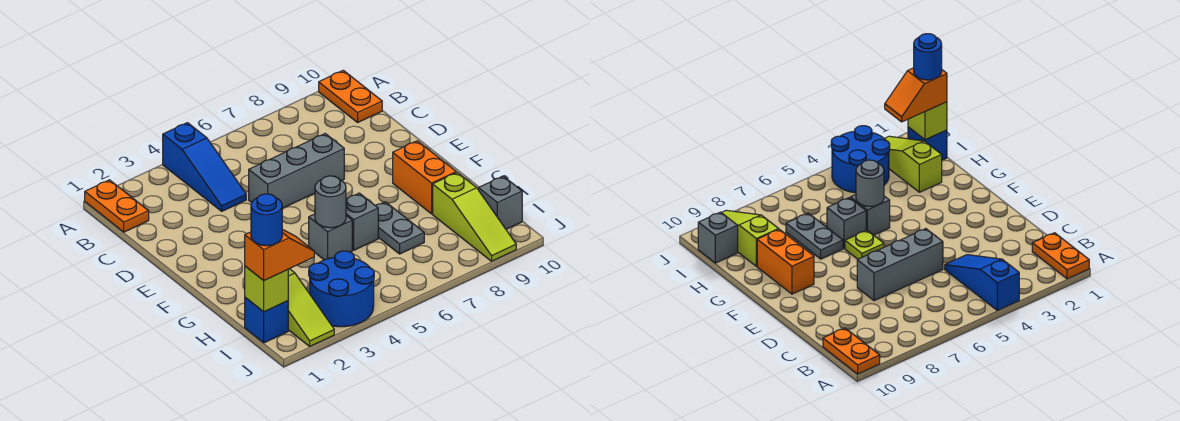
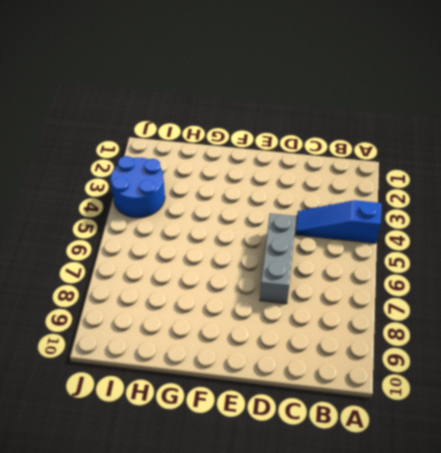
none -> orange plate A1:B1 level 1
none -> orange plate A10:B10 level 1
none -> lime plate F6 level 1

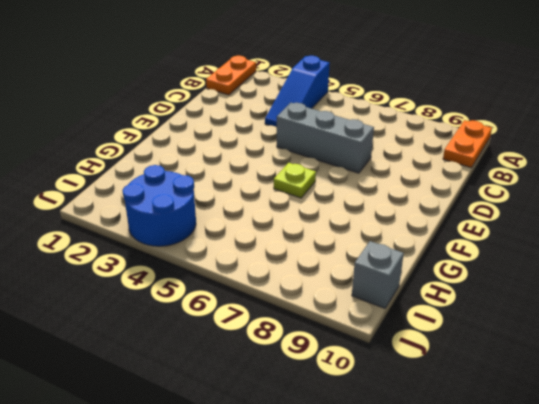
none -> orange brick F9:G9 level 1
none -> grey brick G5 level 1
none -> grey brick G6 level 1

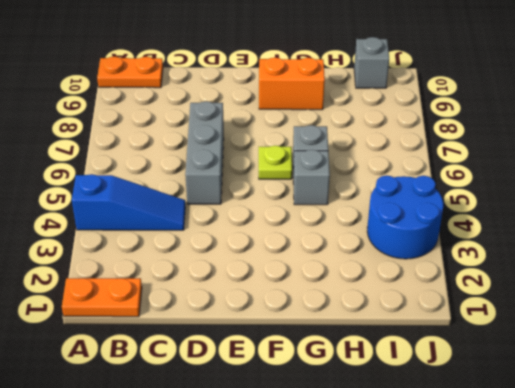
none -> grey plate G7:H7 level 1
none -> lime slope H2:J2 level 1 top H
none -> lime slope H9:J9 level 1 top H

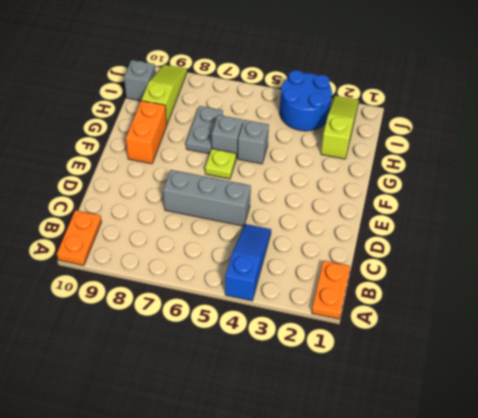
none -> blue brick I1 level 1
none -> grey round brick G5 level 2
none -> lime brick I1 level 2

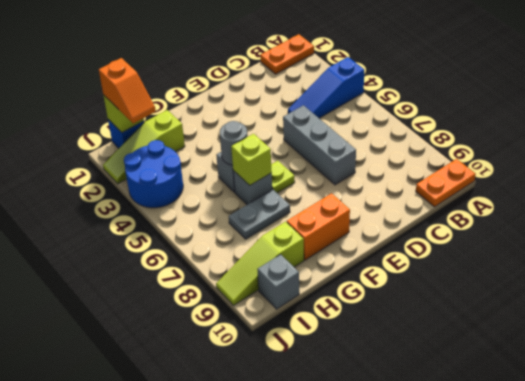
lime brick G6 level 2 -> none
none -> blue round brick I1 level 4

